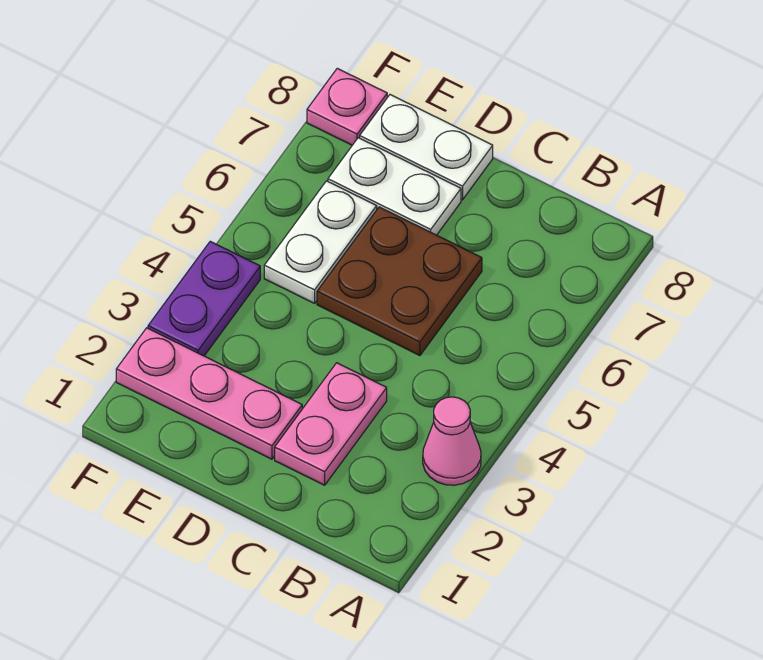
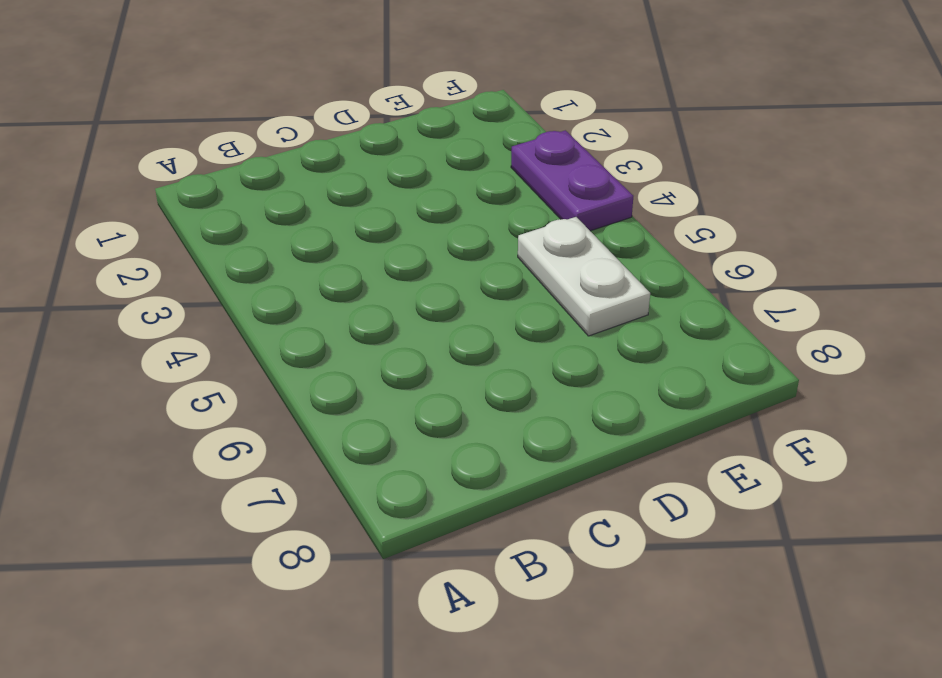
none -> pink cone A3 level 1
none -> pink plate C2:C3 level 1

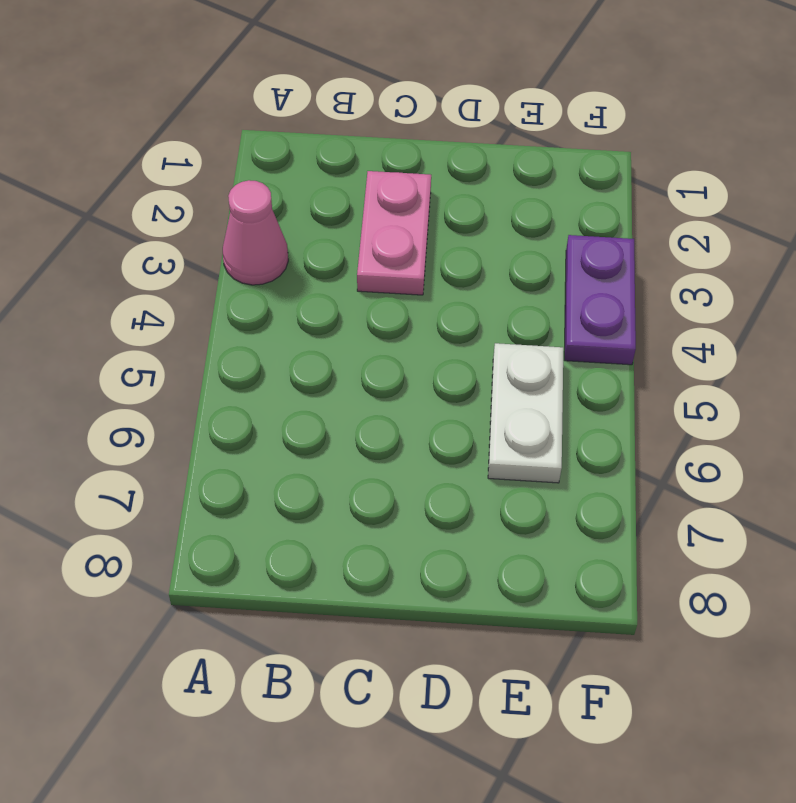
none -> brown plate C5:D6 level 1
none -> pink plate D2:F2 level 1

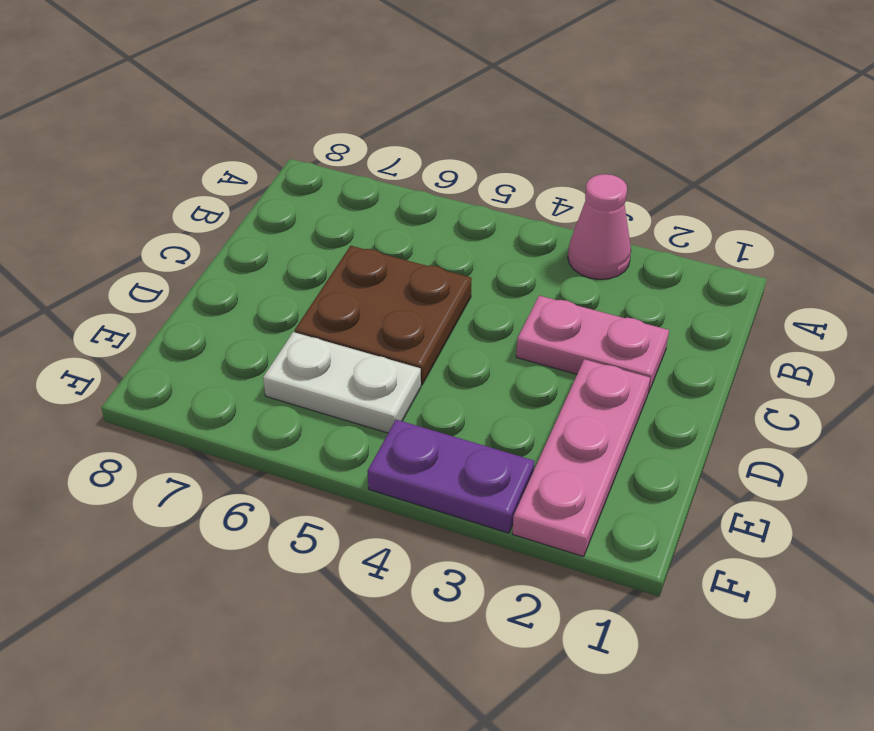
none -> white plate D7:E7 level 1
none -> white plate D8:E8 level 1

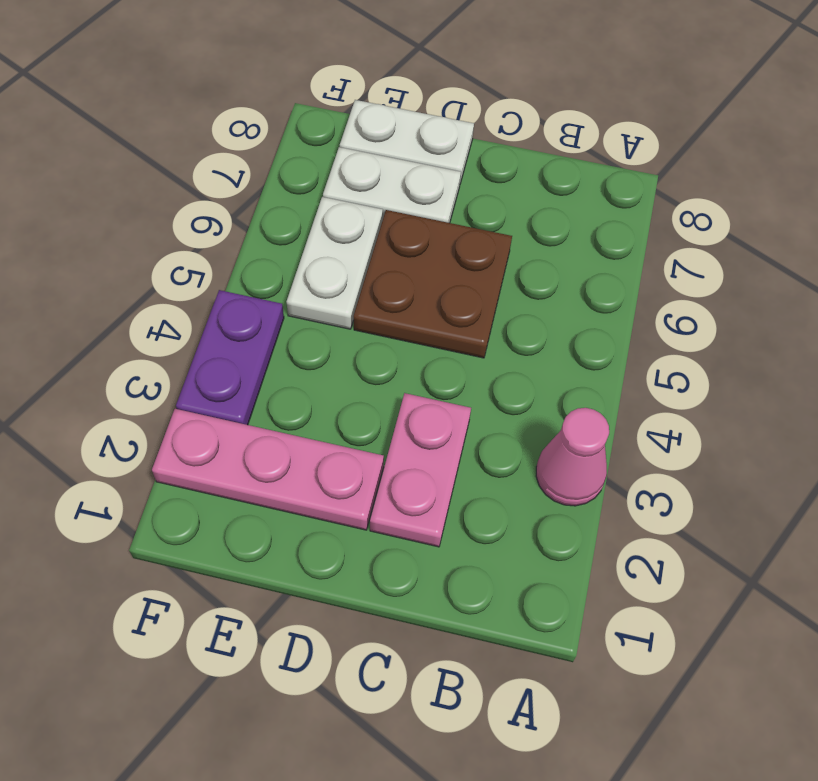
none -> pink plate F8 level 1

